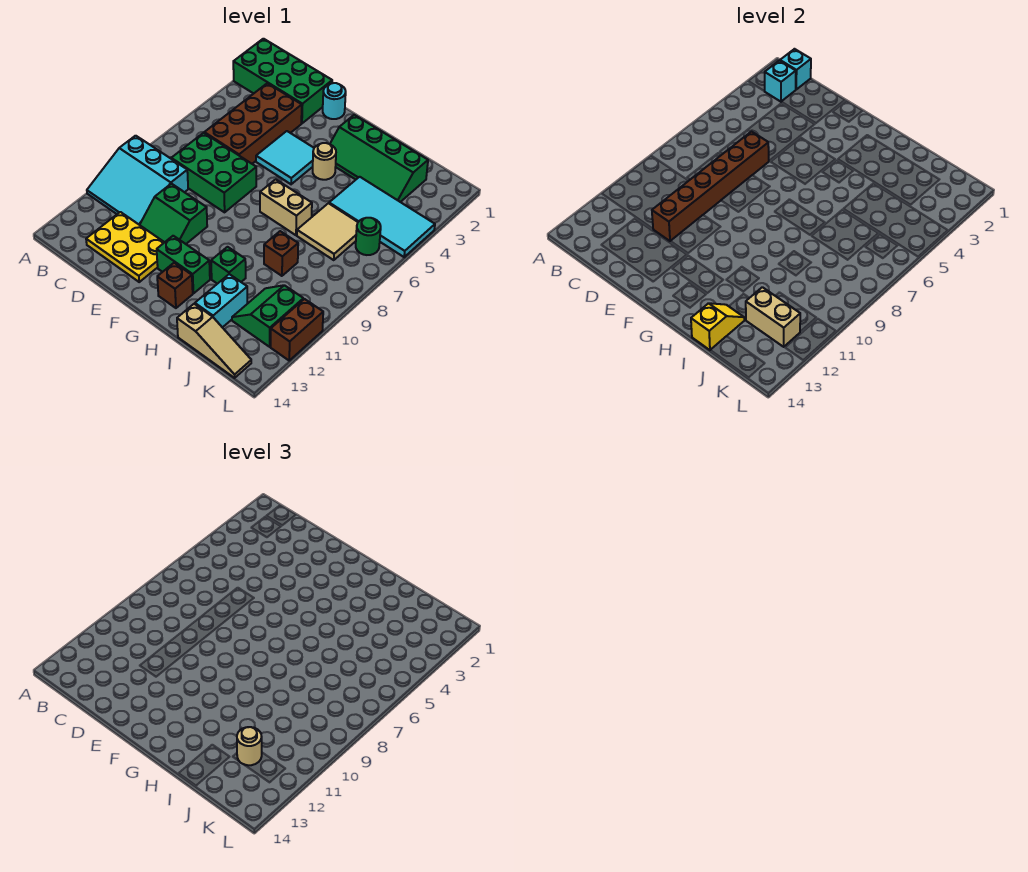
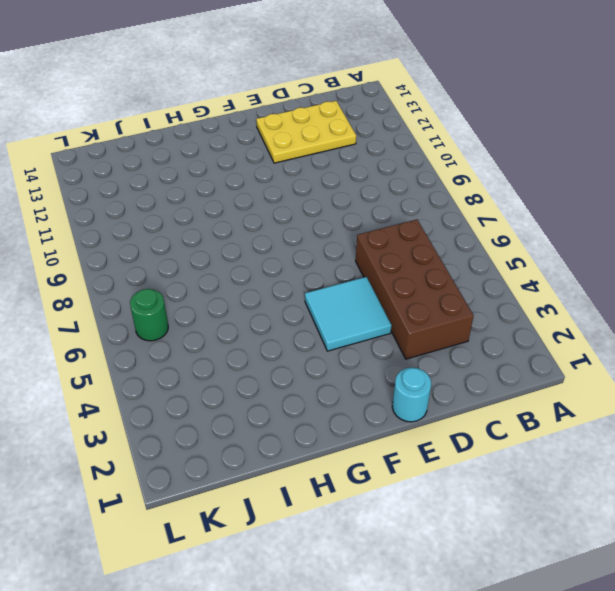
none -> green brick A1:D2 level 1
none -> cyan slope A9:C11 level 1 top 9
none -> green brick C7:E8 level 1

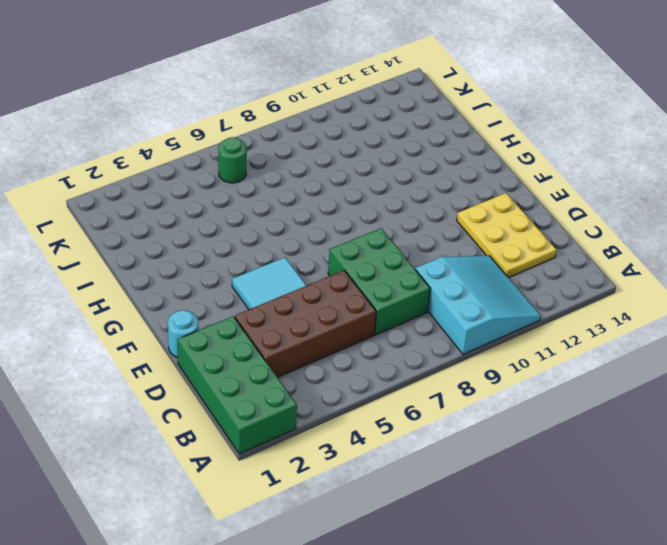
none -> green slope D10:E11 level 1 top 10
none -> green brick F12:G12 level 1
none -> green slope G2:J3 level 1 top 2

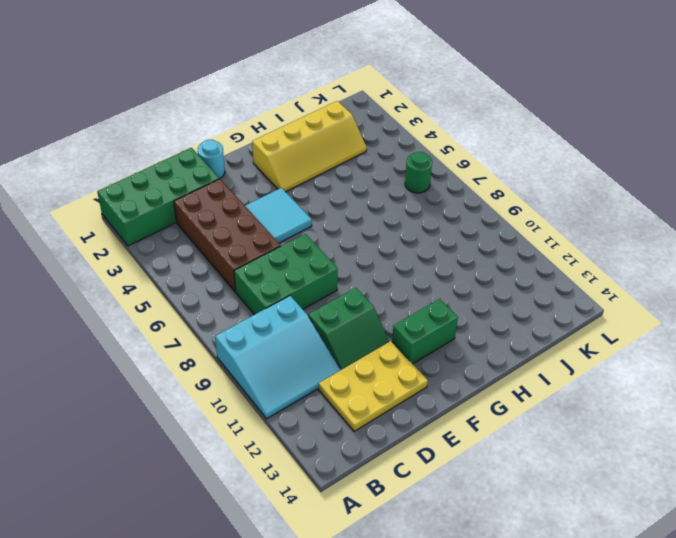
yellow slope G2:J3 level 1 top 2 -> green slope G2:J3 level 1 top 2
none -> tan round brick G4 level 1
none -> tan brick G7:H7 level 1
none -> brown brick G13 level 1

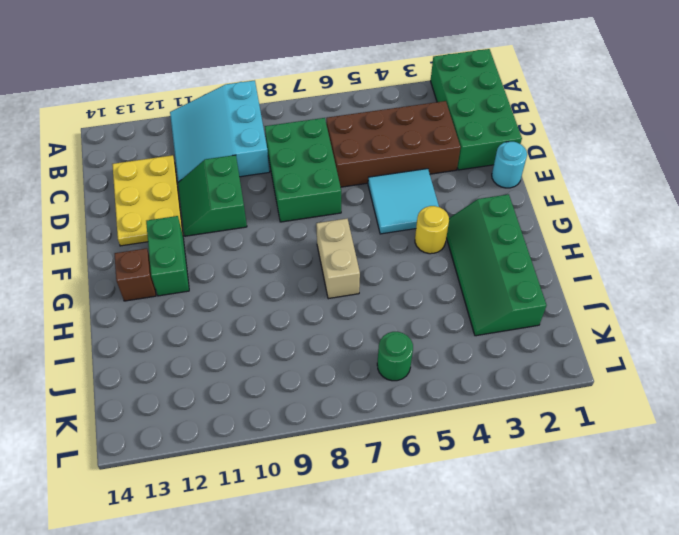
yellow round brick G4 level 1 -> tan round brick G4 level 1
none -> green brick H11 level 1
none -> cyan tile I4:L5 level 1
none -> tan tile I6:J7 level 1

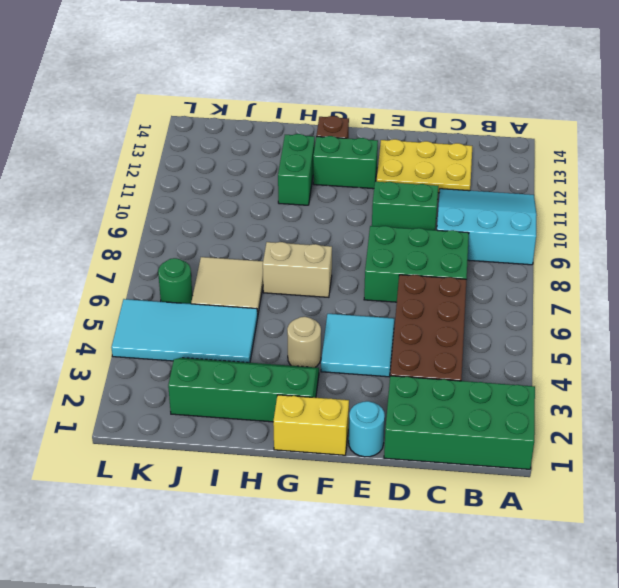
yellow brick F1:G1 level 1 -> none
green brick H11:H12 level 1 -> green brick H11 level 1
none -> brown brick I9 level 1
none -> cyan brick I12:I13 level 1
none -> tan slope I14:K14 level 1 top I

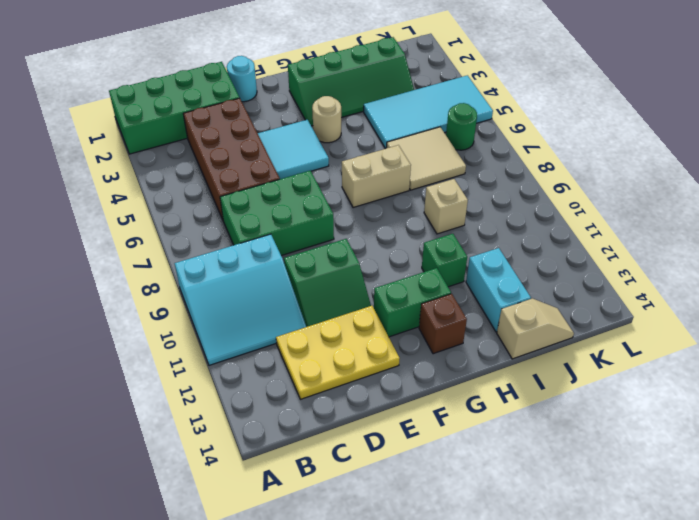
tan brick I9 level 1 -> brown brick I9 level 1
tan slope I14:J14 level 1 top I -> tan slope I14:K14 level 1 top I
none -> green slope J11:K12 level 1 top K
none -> brown brick L11:L12 level 1
none -> cyan brick B1 level 2

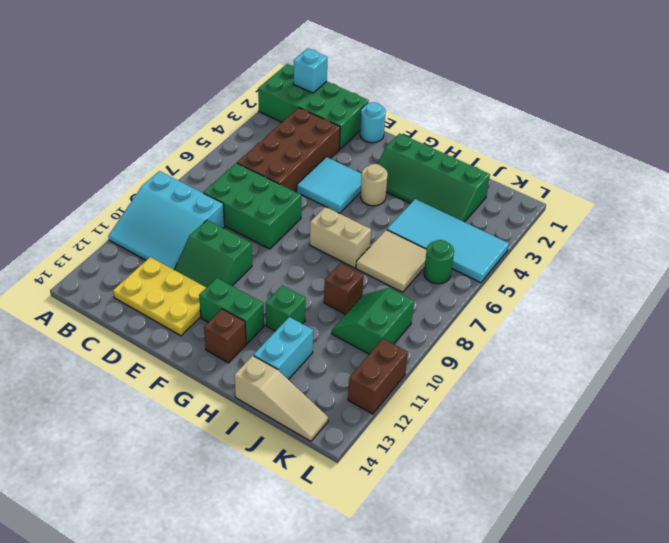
green slope J9:K10 level 1 top K -> green slope J11:K12 level 1 top K
none -> cyan brick B2 level 2
none -> brown brick D6:D11 level 2
none -> yellow slope I13:I14 level 2 top 14

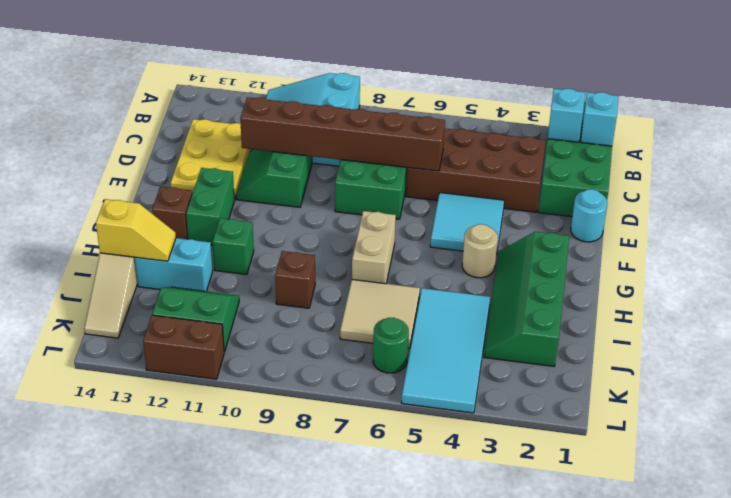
none -> tan brick J12:K12 level 2
none -> tan round brick J12 level 3

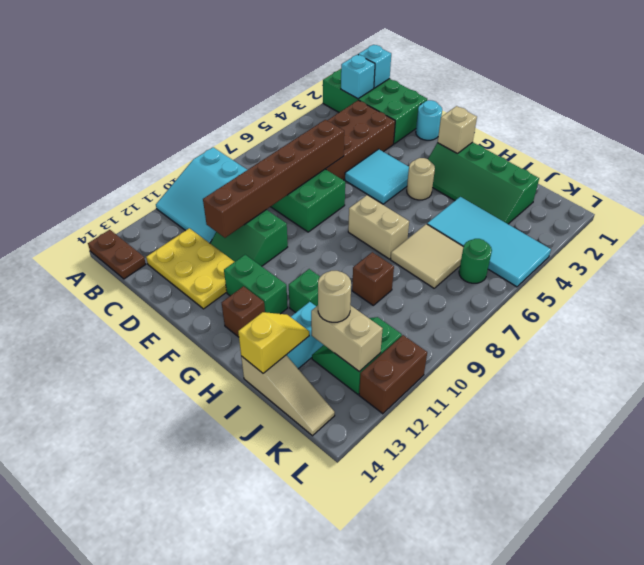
brown plate A14:B14 level 1 -> none
tan brick G2 level 2 -> none

